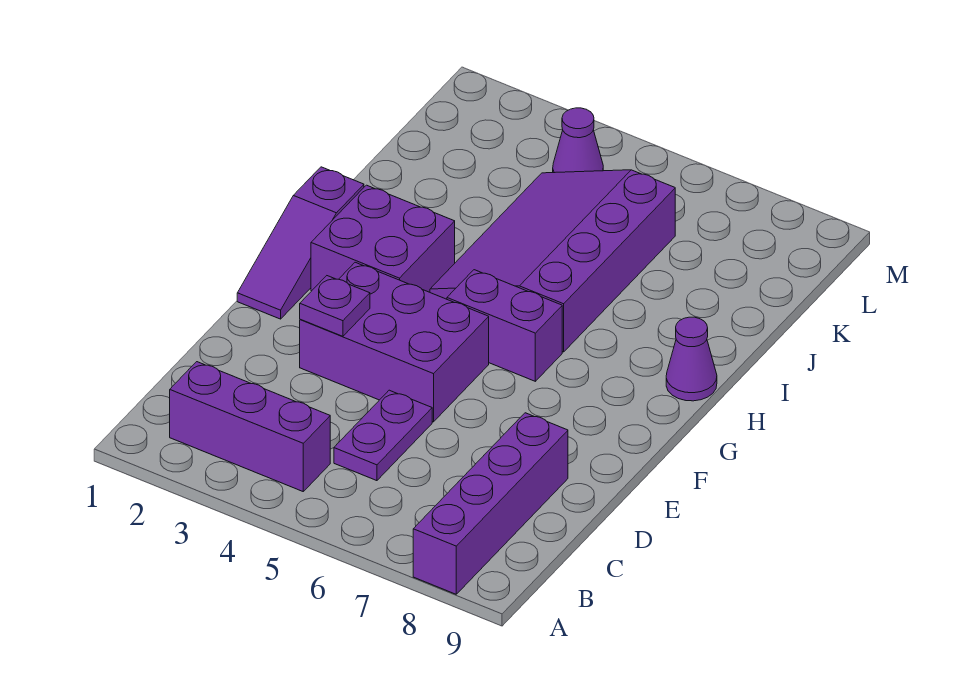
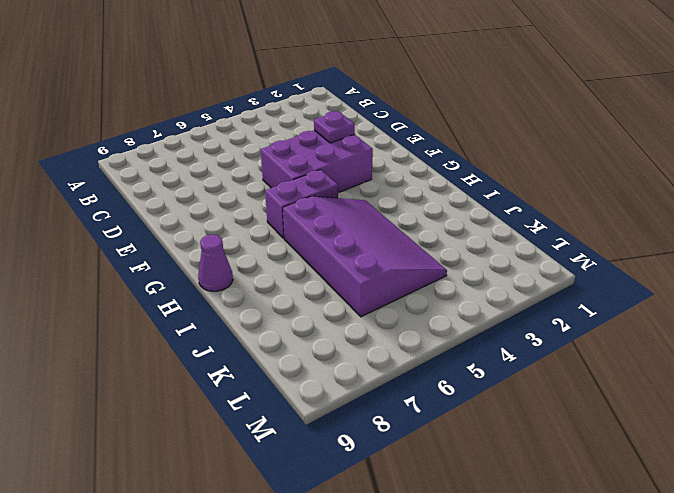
none -> purple brick A8:D8 level 1
none -> purple brick B2:B4 level 1

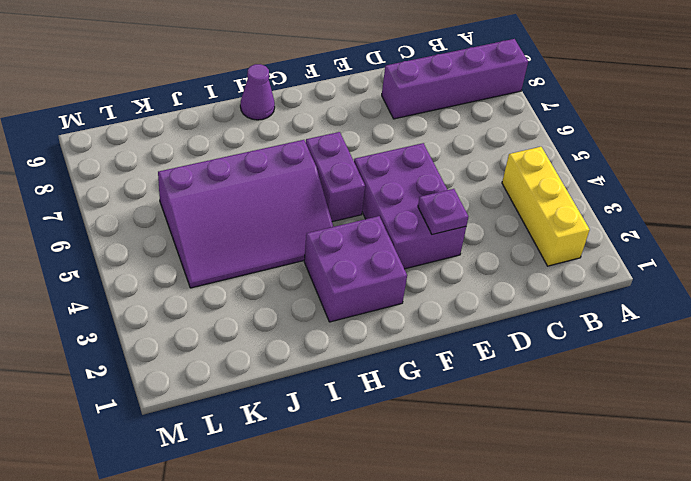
yellow brick B2:B4 level 1 -> purple brick B2:B4 level 1
none -> purple plate C5:D5 level 1
none -> purple slope F1:H1 level 1 top H

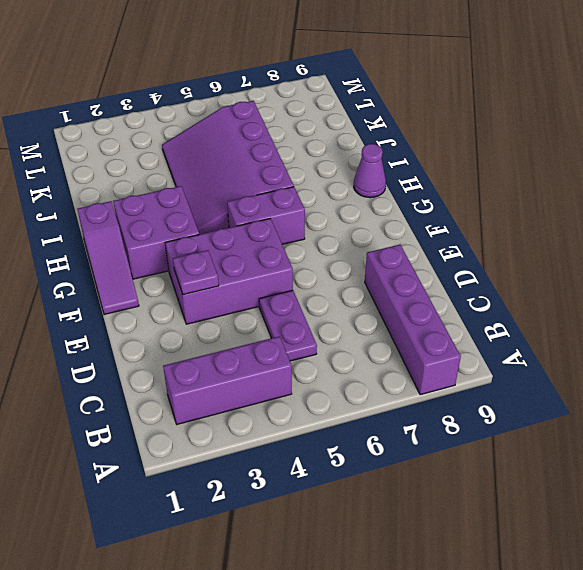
none -> purple cone L4 level 1

